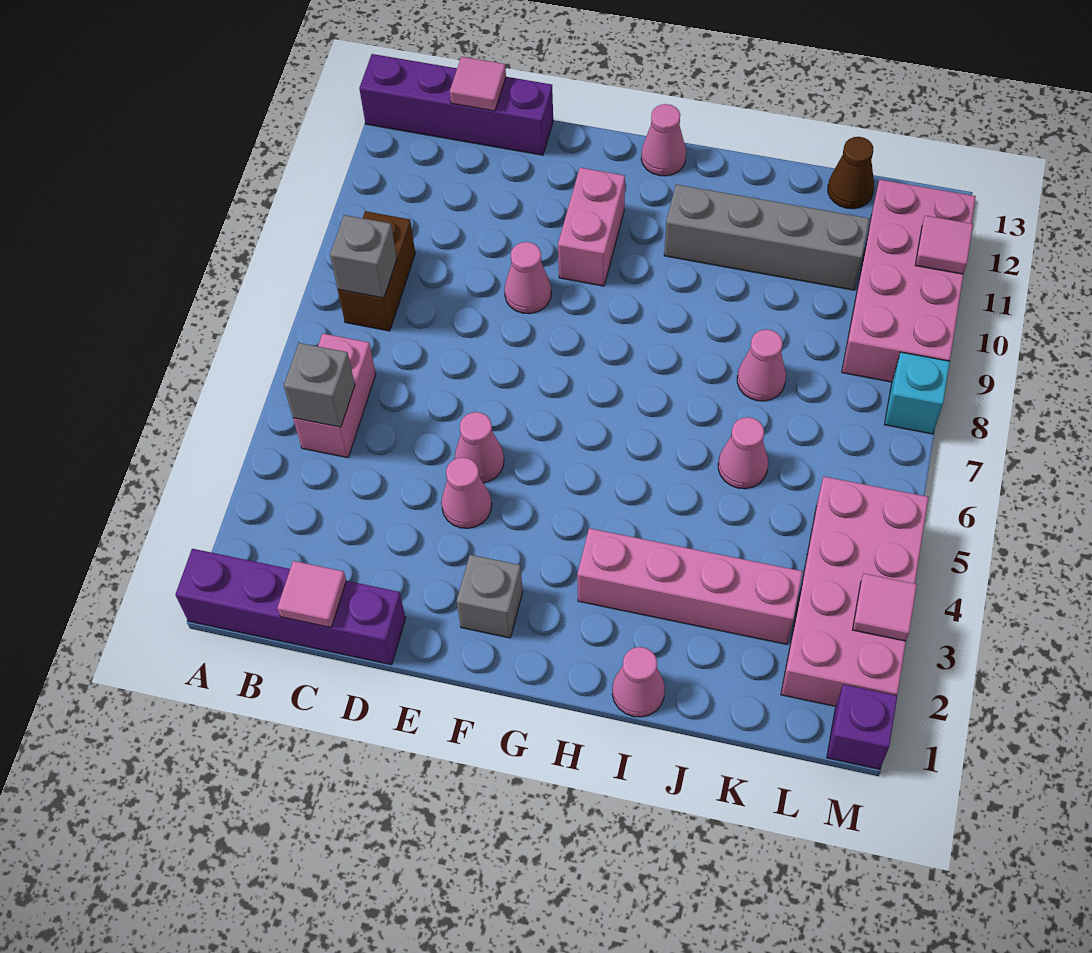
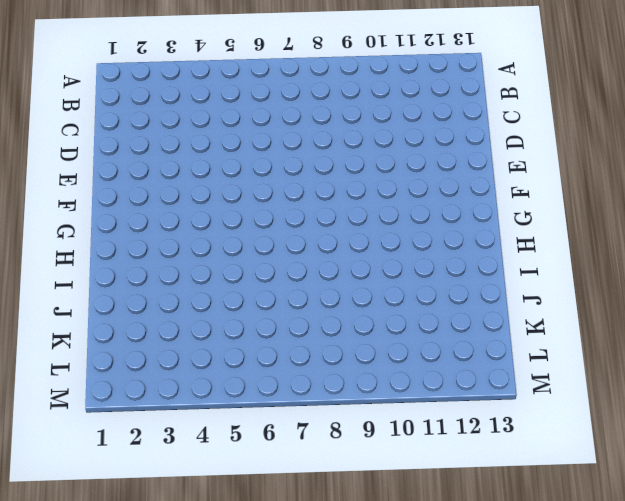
none -> purple brick A1:D1 level 1
none -> purple brick A13:D13 level 1
none -> pink brick B5:B6 level 1

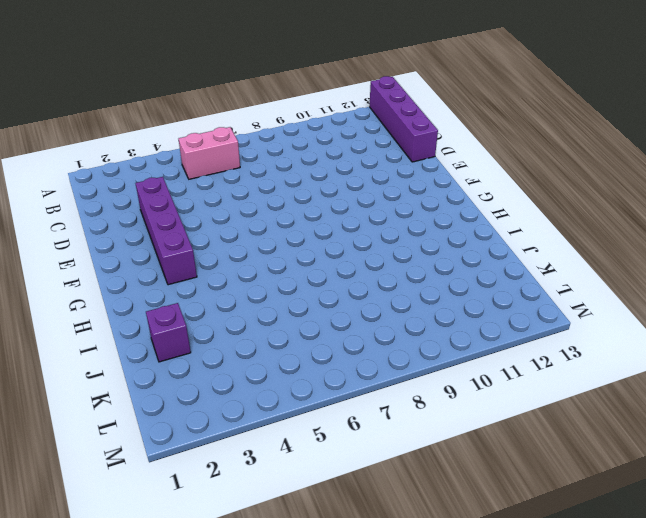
purple brick D3:G3 level 1 -> purple brick A1:D1 level 1
purple brick J2 level 1 -> purple brick M1 level 1
none -> brown brick B8:B9 level 1
none -> pink cone E4 level 1
none -> pink cone E5 level 1

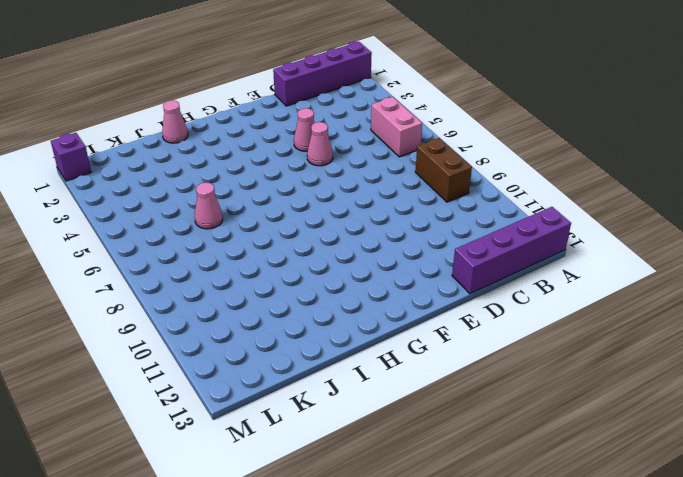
none -> pink cone E9 level 1
none -> grey brick F2 level 1
none -> pink brick F10:F11 level 1

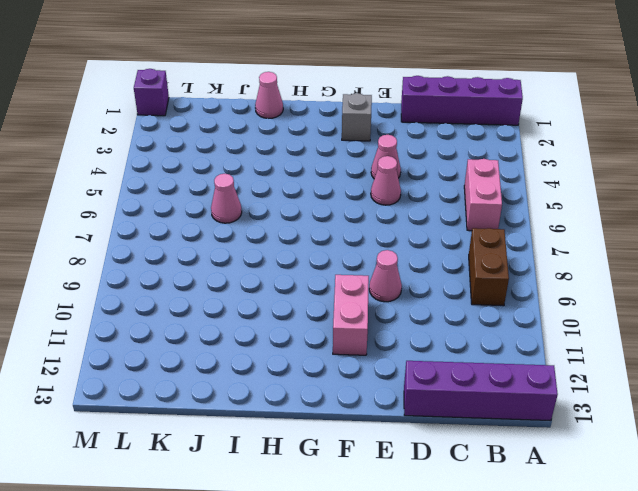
none -> pink cone G13 level 1
none -> pink brick H3:K3 level 1
none -> grey brick H11:K11 level 1

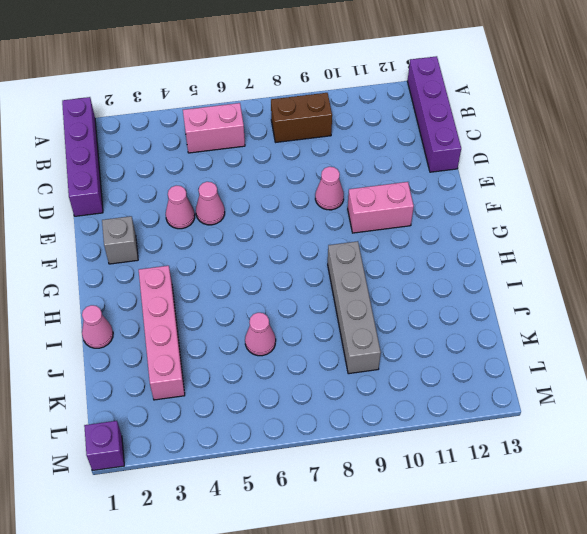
grey brick H9:K9 level 1 -> grey brick H11:K11 level 1
none -> pink cone G13 level 1
none -> pink cone J8 level 1
none -> brown cone K13 level 1

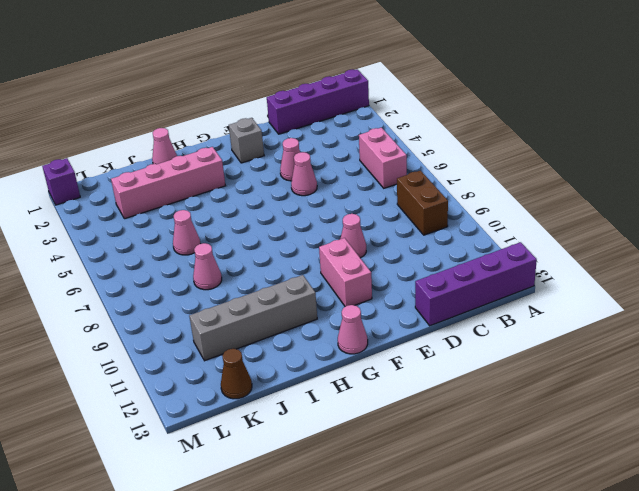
none -> pink brick L2:M5 level 1
none -> pink brick L9:M12 level 1
none -> cyan brick M8 level 1

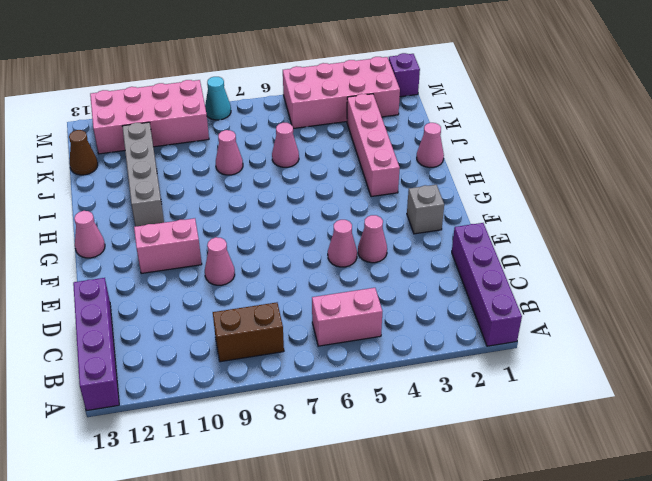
cyan cone M8 level 1 -> cyan brick M8 level 1
none -> grey brick B5 level 2
none -> grey brick B8 level 2
none -> pink tile C1 level 2

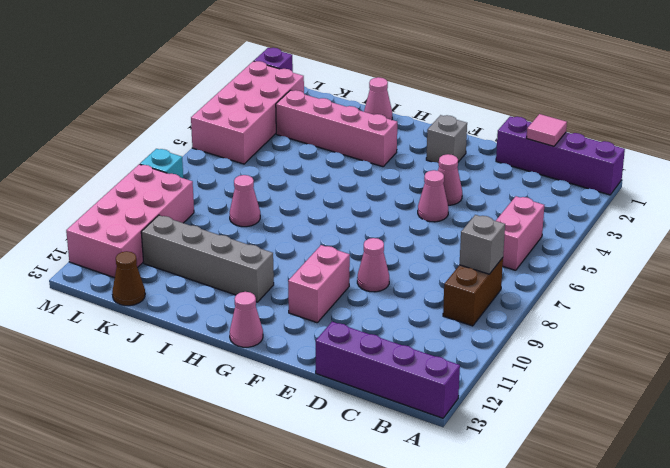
none -> pink cone J6 level 1
none -> grey brick B5 level 2
none -> pink tile C13 level 2

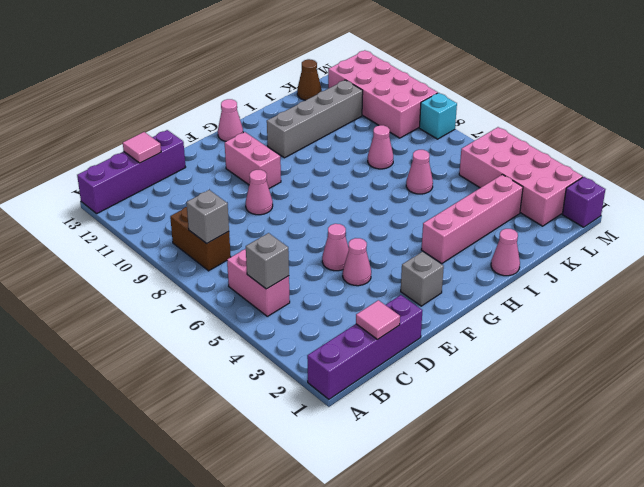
none -> pink tile M3 level 2
none -> pink tile M11 level 2

